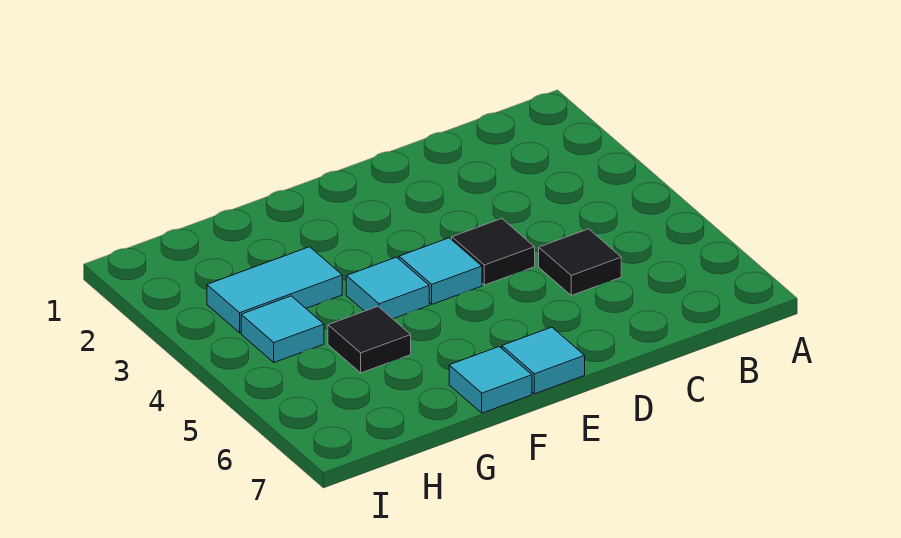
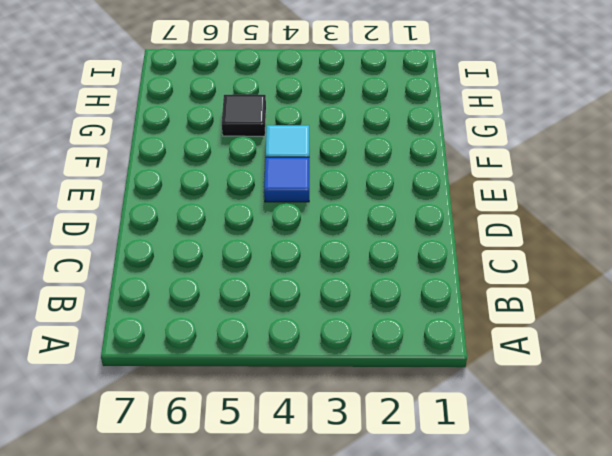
blue tile E4 level 1 -> cyan tile E4 level 1
none -> black tile C5 level 1
none -> black tile D4 level 1

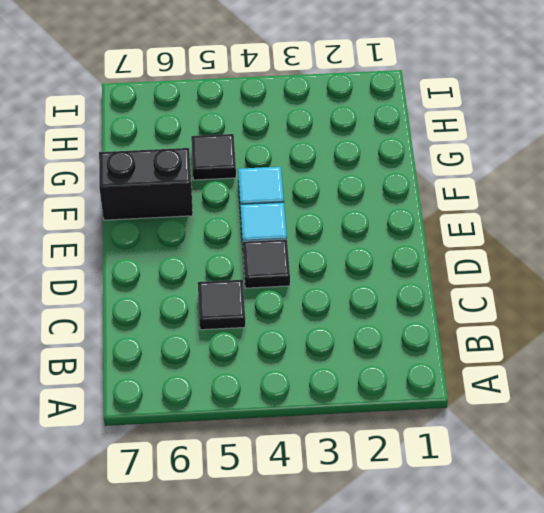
black brick F6:F7 level 1 -> cyan tile F7 level 1
none -> cyan tile E7 level 1
none -> cyan tile G3:H3 level 1

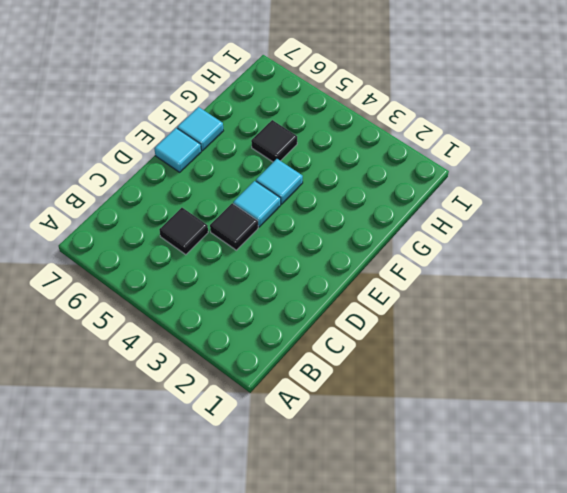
none -> cyan tile G3:H3 level 1
none -> cyan tile H4 level 1

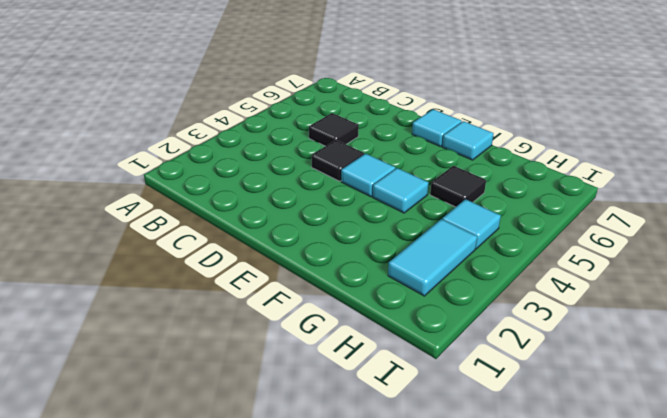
cyan tile H2:H3 level 1 -> cyan tile G3:H3 level 1

